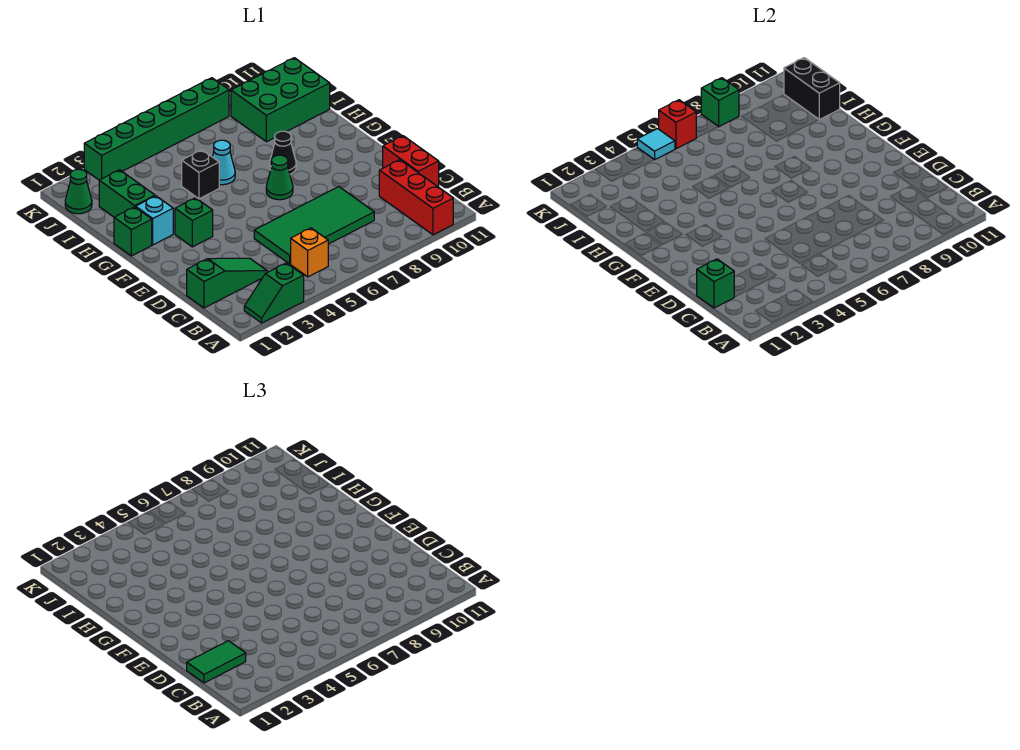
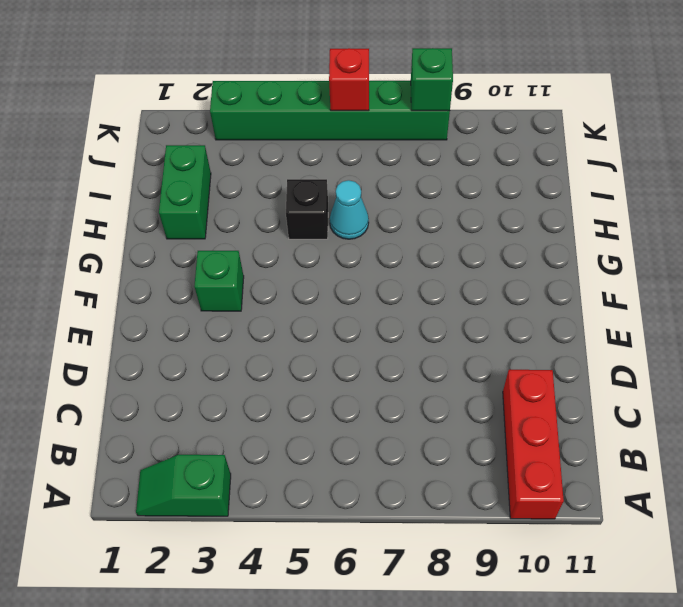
none -> orange brick B5 level 1
none -> green slope C1:C3 level 1 top 1
none -> green tile C5:D8 level 1

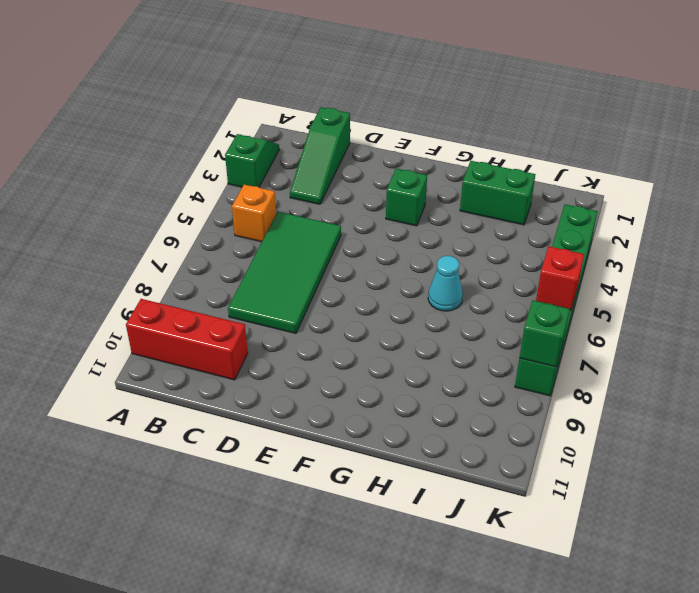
none -> red brick C11:D11 level 1
none -> green cone F7 level 1
none -> green brick G1 level 1

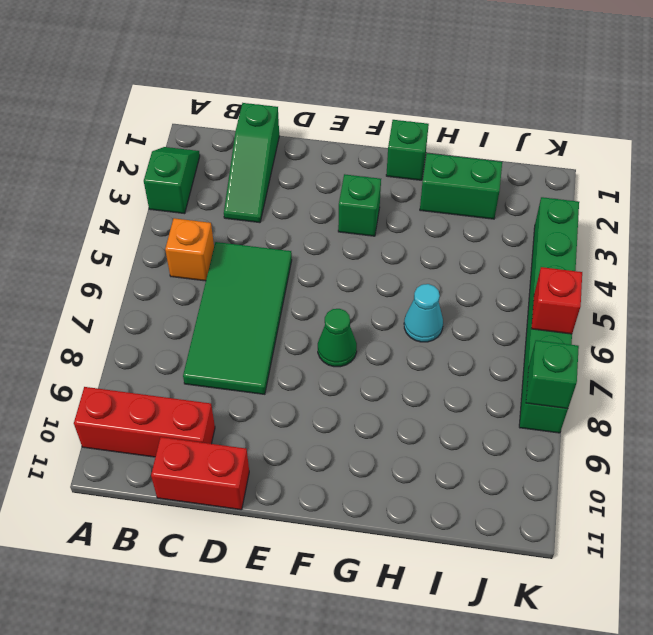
none -> cyan brick G2 level 1
none -> black cone G8 level 1
none -> black brick H5 level 1

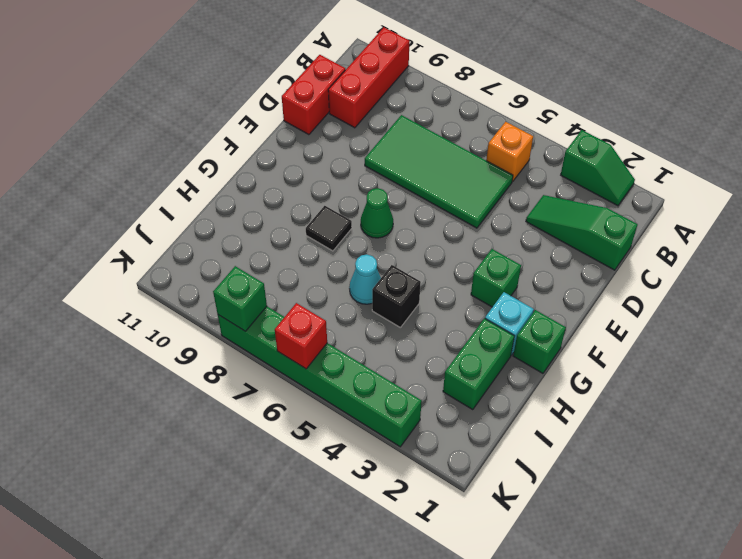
black tile G8 level 1 -> black cone G8 level 1
none -> green brick I9:J11 level 1
none -> green cone J1 level 1
none -> green brick C1 level 2

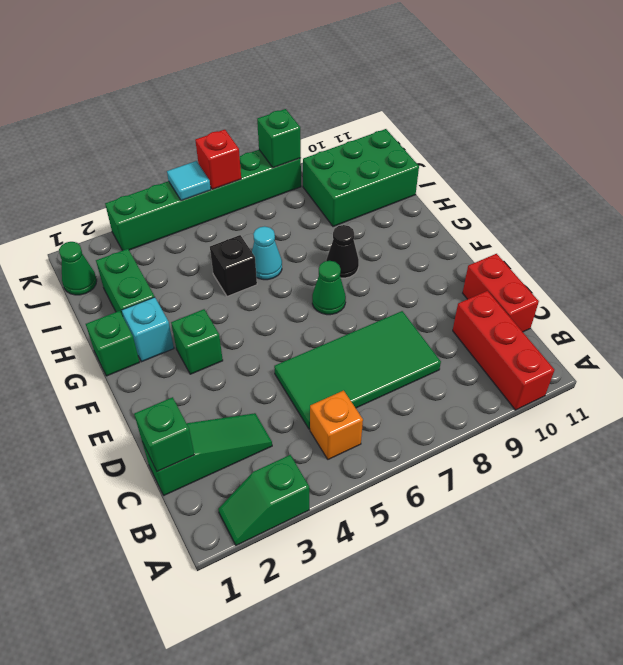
none -> black brick I11:J11 level 2
none -> green tile C1:C2 level 3

